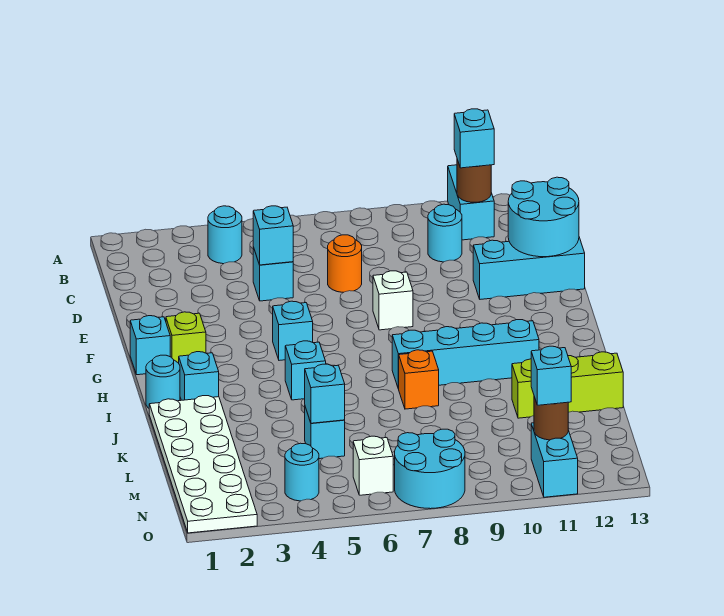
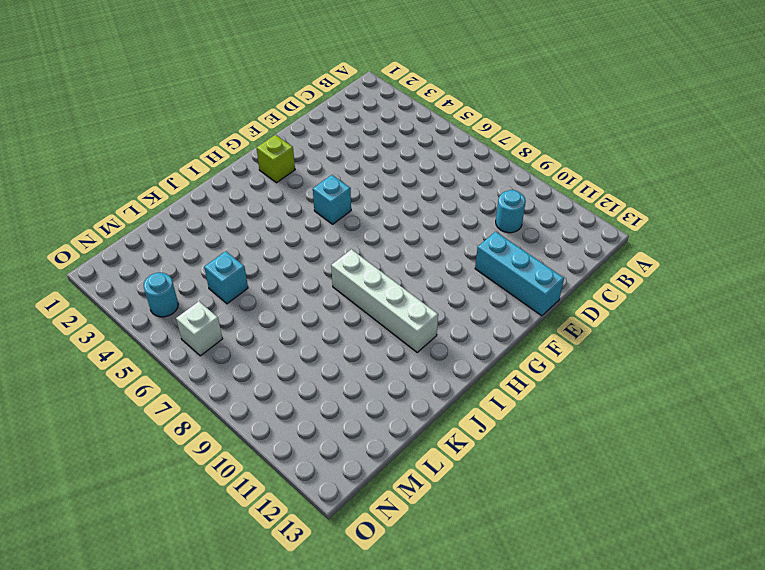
white brick I8:I11 level 1 -> cyan brick I8:I11 level 1
none -> cyan brick A11:B11 level 1
none -> cyan round brick B4 level 1
none -> cyan brick D5 level 1

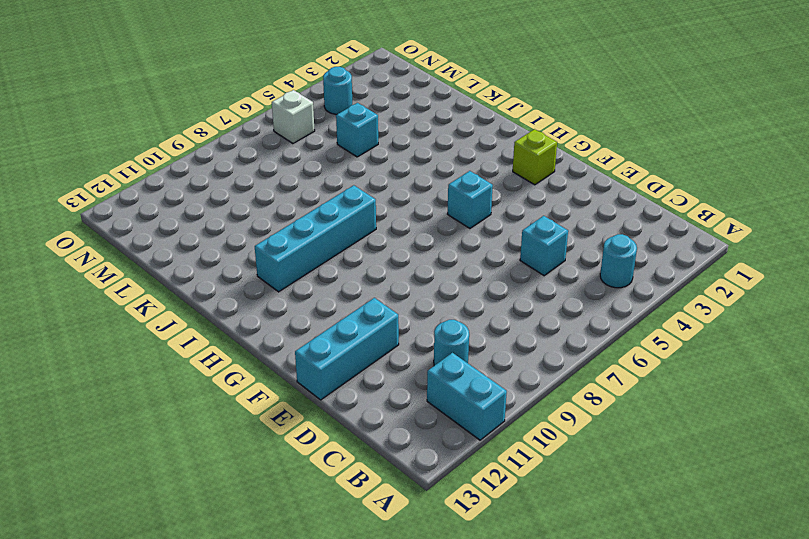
none -> orange round brick D7 level 1
none -> white brick F8 level 1
none -> cyan brick G1 level 1

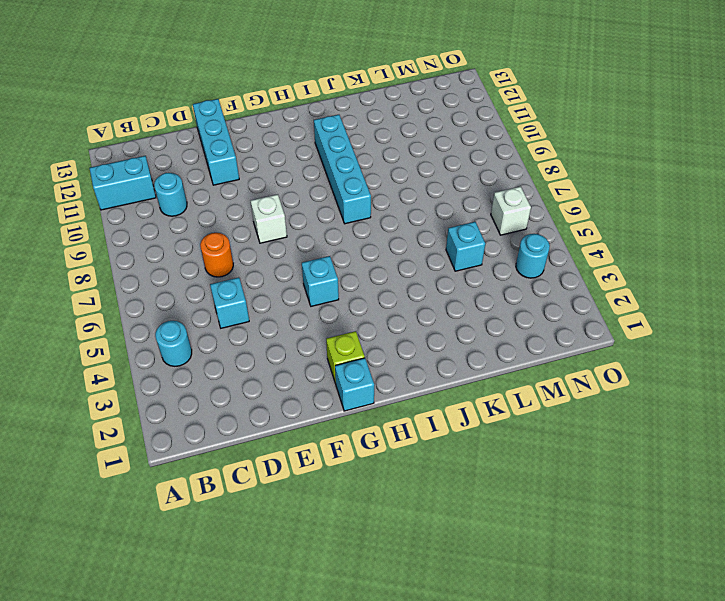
none -> cyan round brick I1 level 1
none -> cyan brick I2 level 1
none -> cyan brick I5 level 1

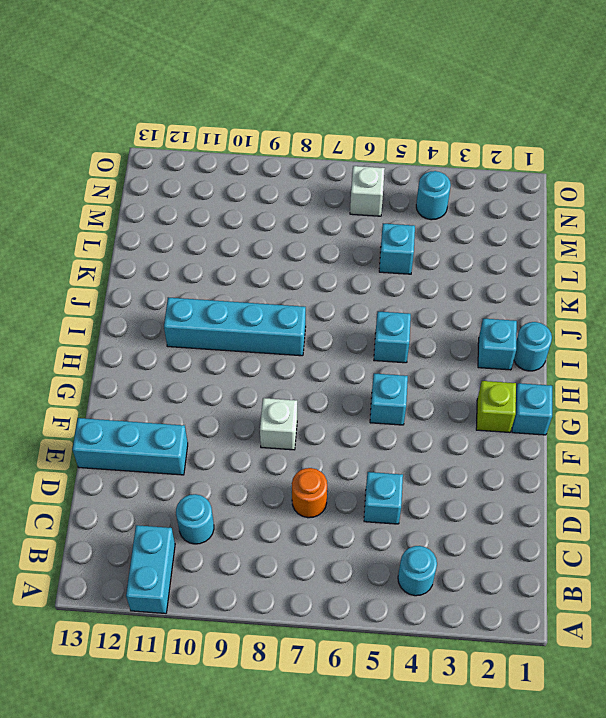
none -> white plate J1:O2 level 1
none -> orange brick J8 level 1
none -> lime brick K11:K13 level 1

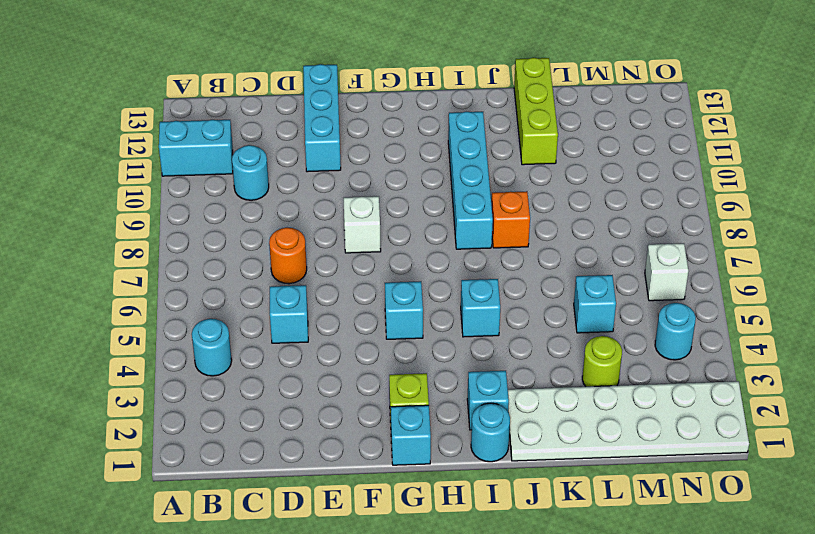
lime round brick L3 level 1 -> none
none -> cyan round brick N7:O8 level 1
none -> cyan brick N11:O11 level 1
none -> brown round brick B11 level 2

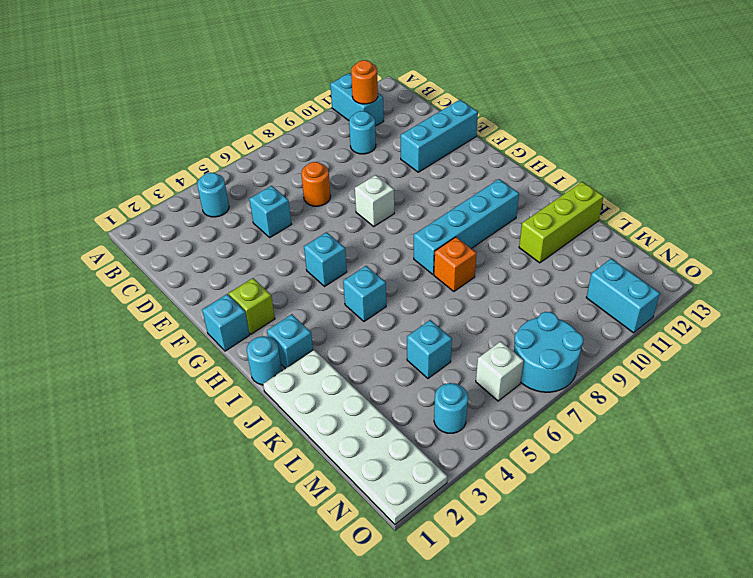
orange round brick B11 level 2 -> brown round brick B11 level 2
none -> cyan brick D5 level 2
none -> cyan round brick D12:E13 level 2
none -> cyan brick L5 level 2

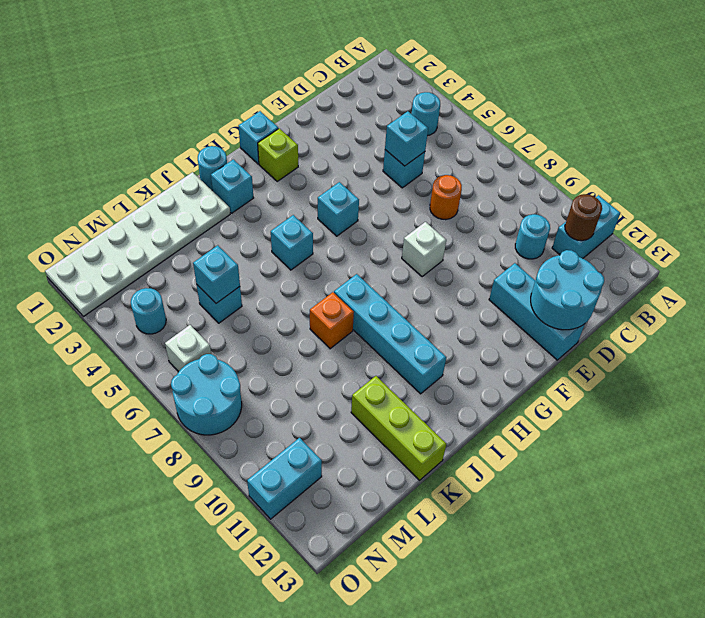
none -> brown round brick N11 level 2
none -> cyan brick B11 level 3
none -> cyan brick N11 level 3

